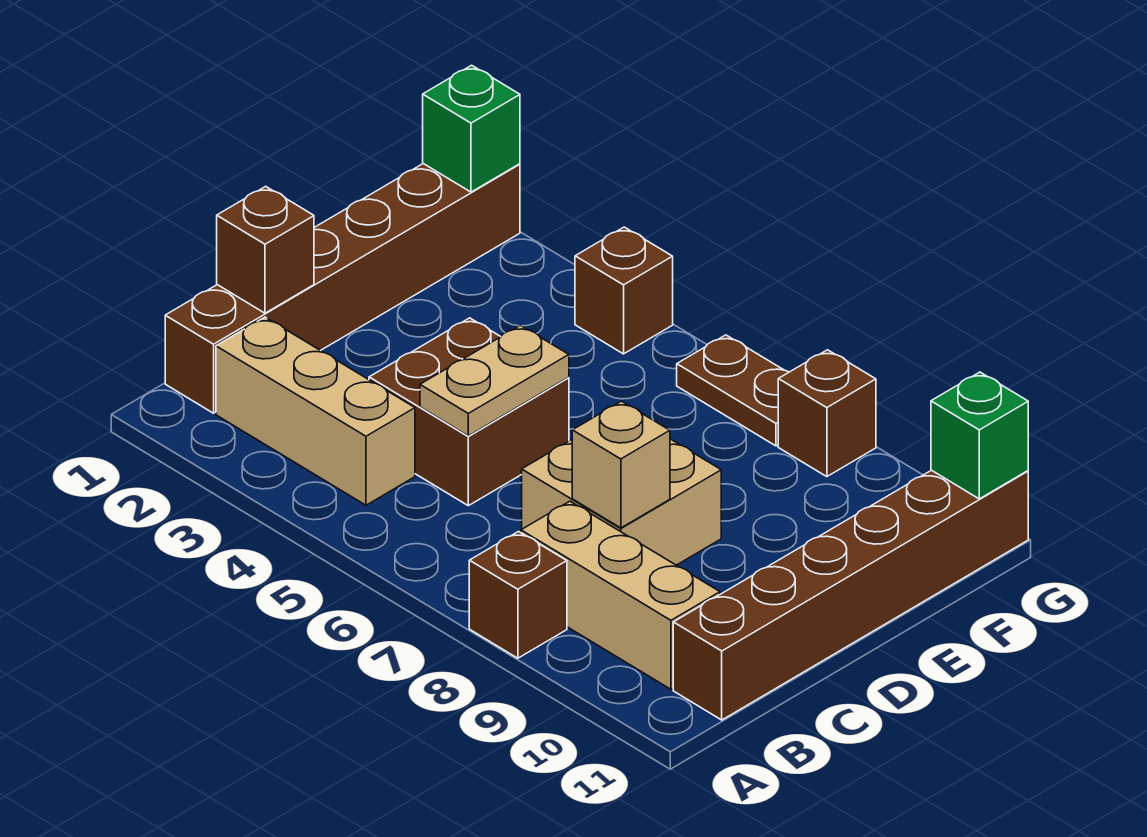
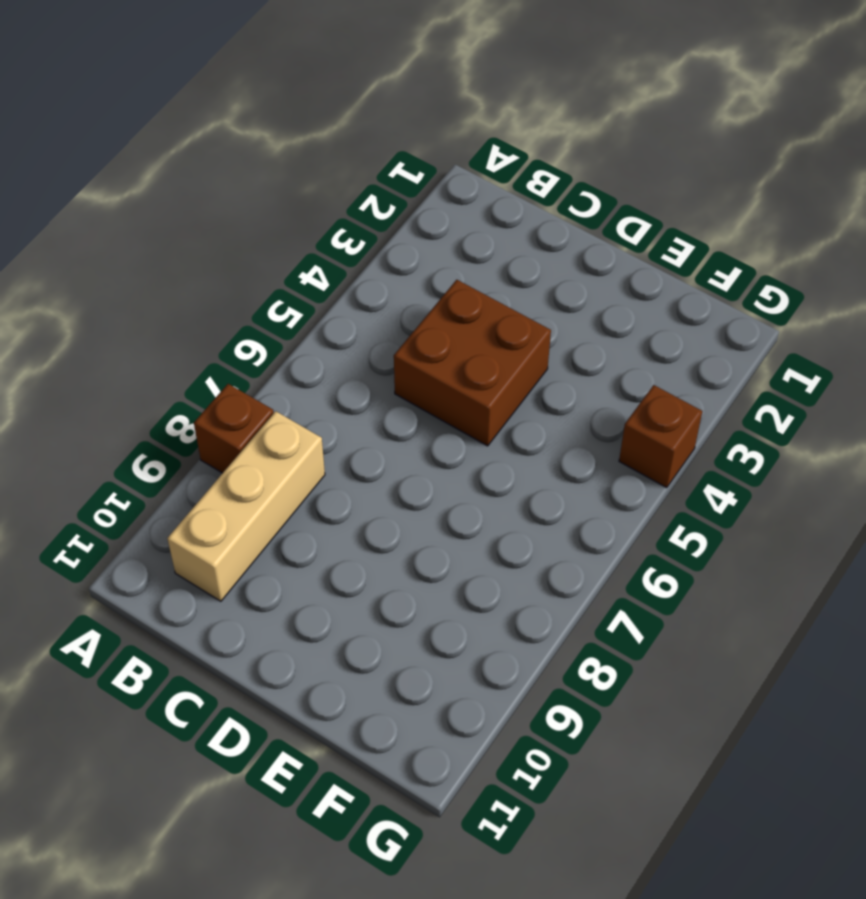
none -> brown brick B1:G1 level 1
none -> tan brick B2:B4 level 1
none -> brown brick B11:G11 level 1

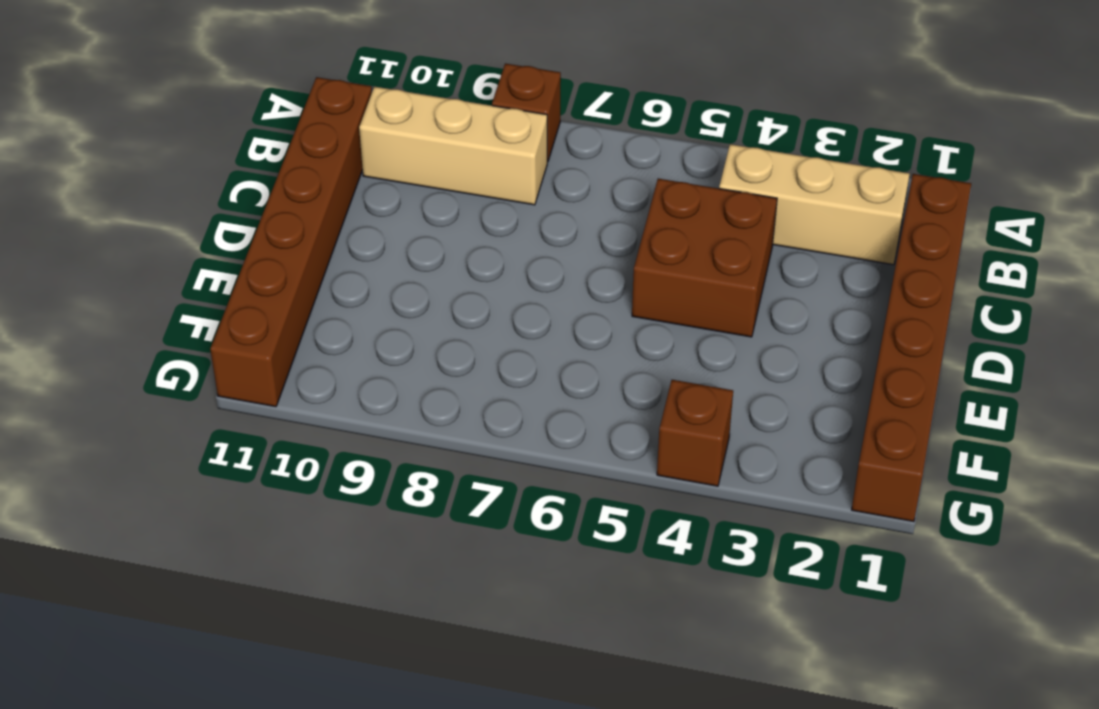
none -> tan brick C7:D8 level 1
none -> brown plate G6:G7 level 1
none -> brown brick G8 level 1

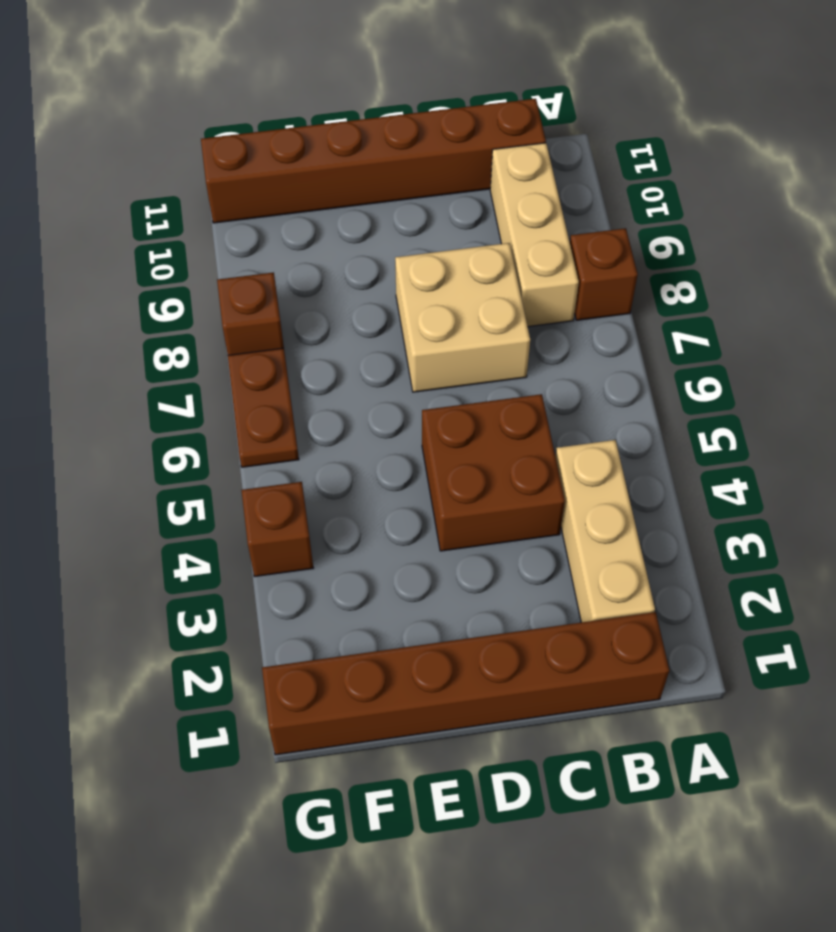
none -> brown brick C1 level 2
none -> tan plate C5:D5 level 2
none -> tan brick C8 level 2

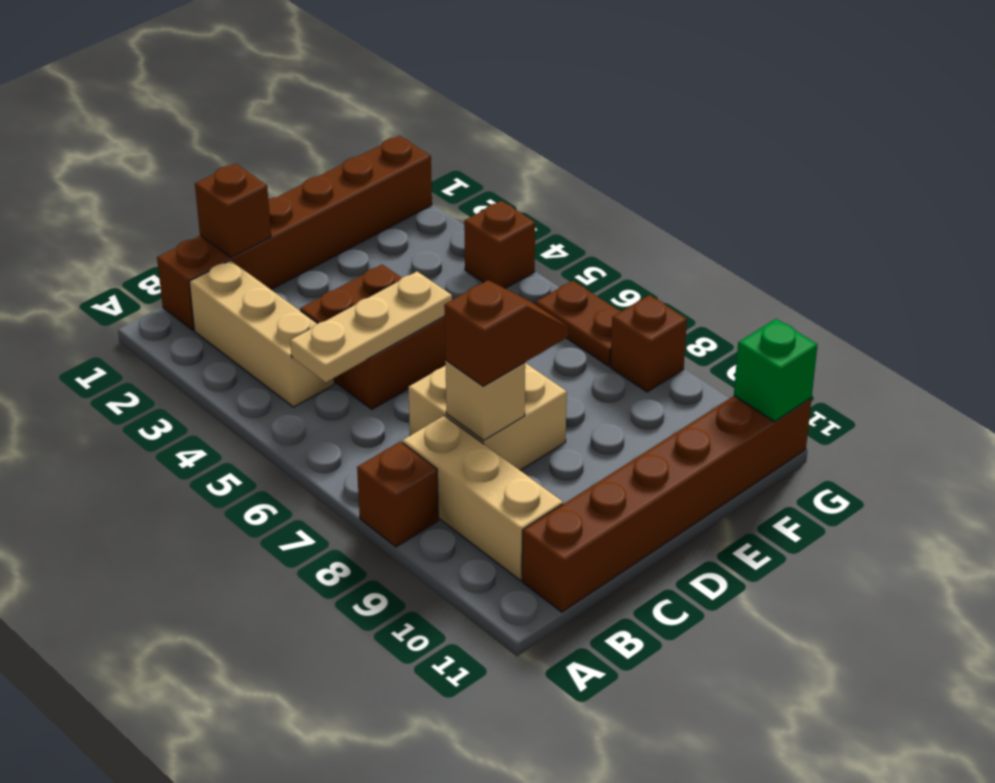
tan plate B5:D5 level 2 -> tan plate C5:D5 level 2
brown slope C8:D8 level 3 top C -> none
none -> green brick G1 level 2

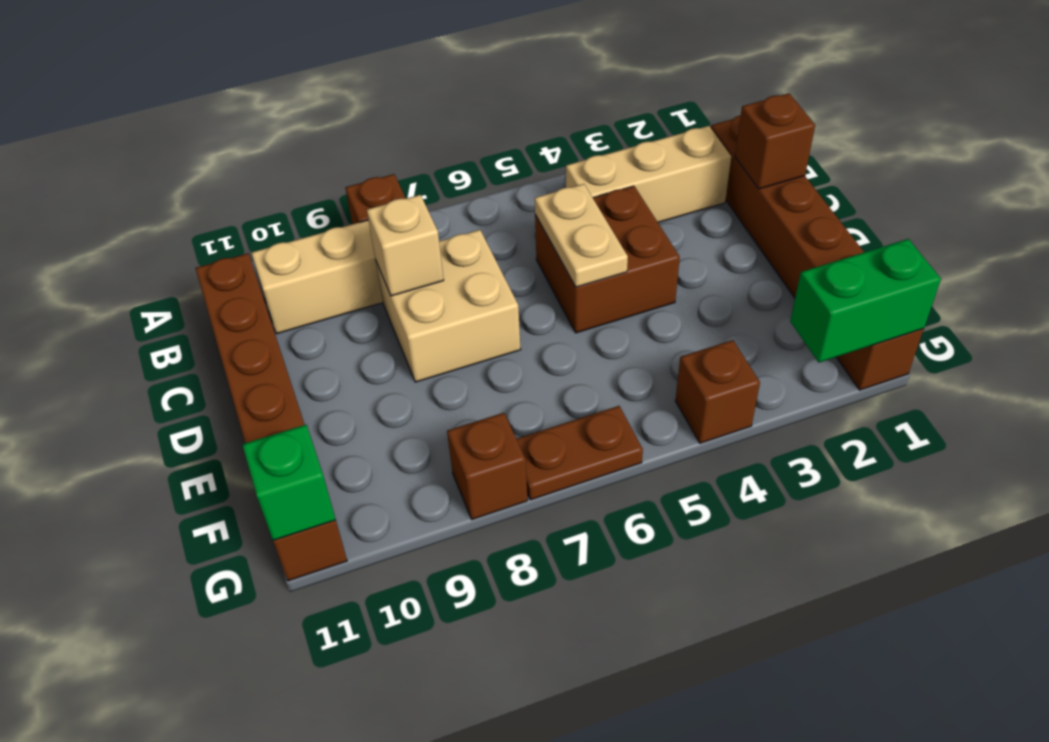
green brick G1:G2 level 2 -> green brick G1 level 2

